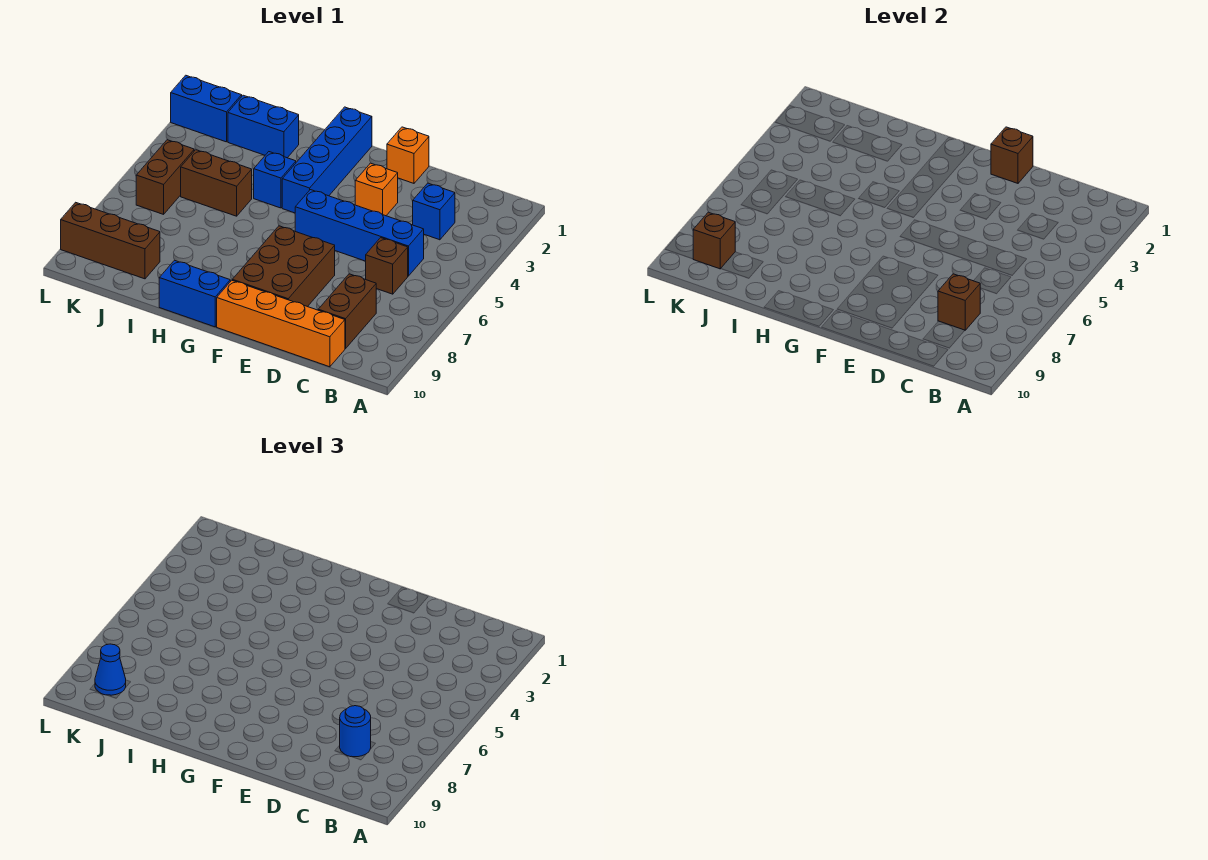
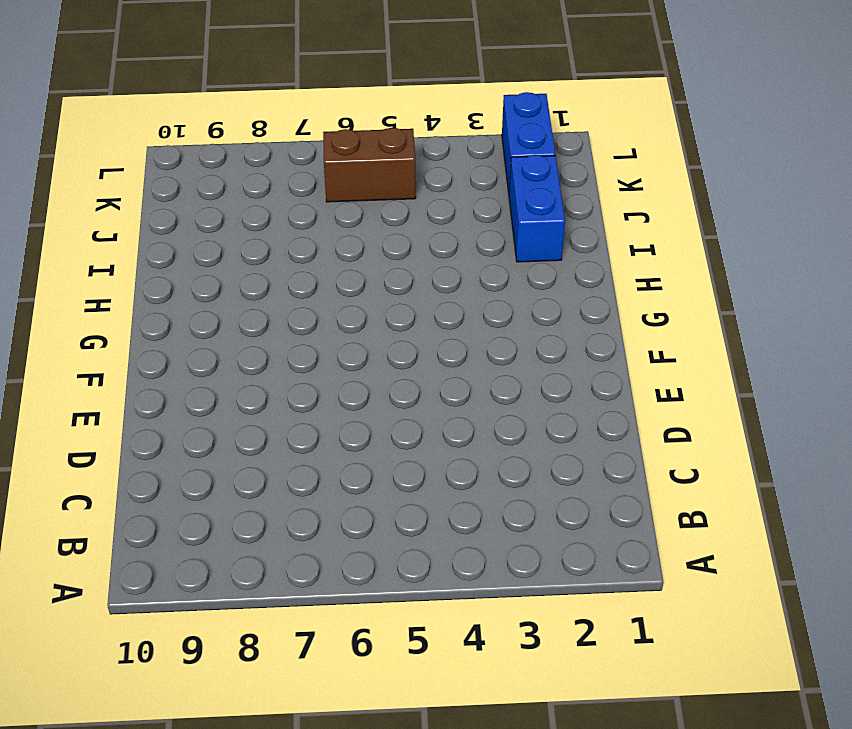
none -> blue brick C3 level 1
none -> blue brick C5:F5 level 1
none -> brown brick C6 level 1

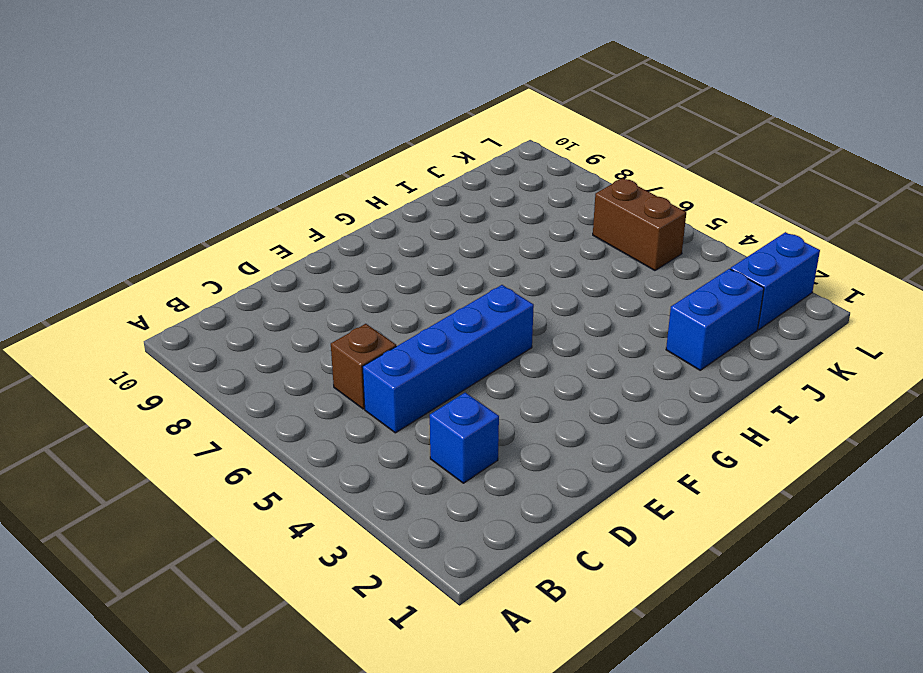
none -> brown brick C8:C9 level 1
none -> orange brick C10:F10 level 1
none -> orange brick E1 level 1

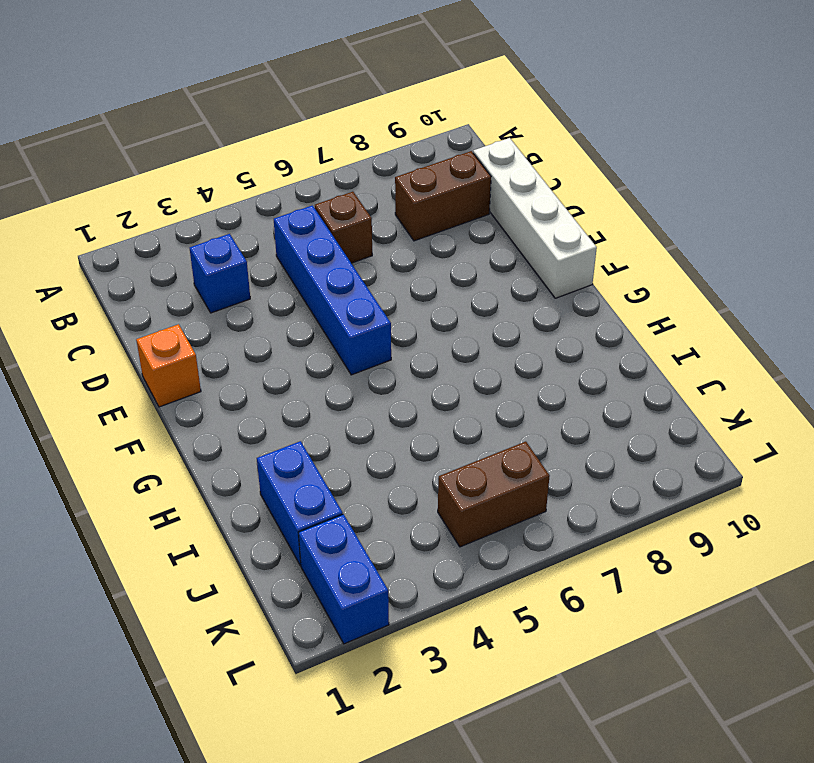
white brick C10:F10 level 1 -> orange brick C10:F10 level 1
none -> orange brick E3 level 1
none -> brown brick E7:F9 level 1
none -> blue brick G1:G4 level 1

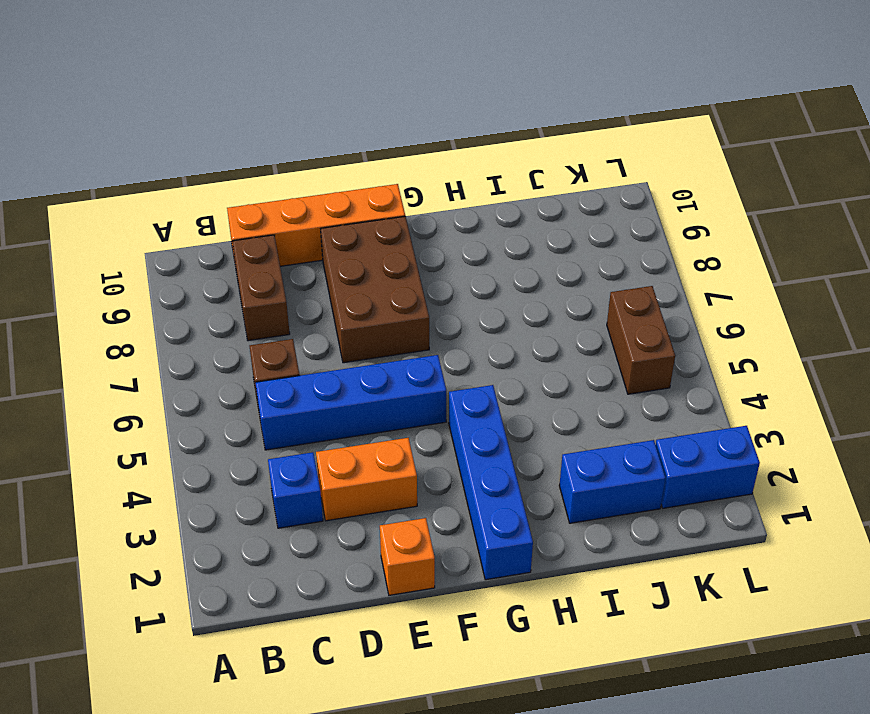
orange brick D3:E3 level 1 -> orange brick E3 level 1
none -> blue brick G10:H10 level 1
none -> blue brick H4 level 1
none -> brown brick I5:J5 level 1

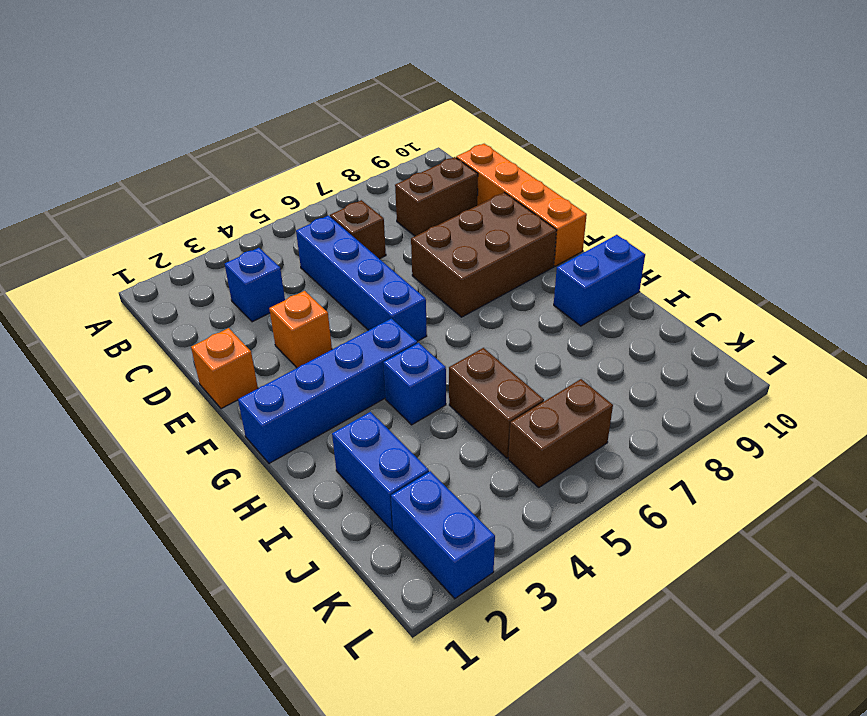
blue brick H9:H10 level 1 -> blue brick G10:H10 level 1
none -> brown brick J9:L9 level 1
none -> brown brick C8 level 2
none -> brown brick E1 level 2

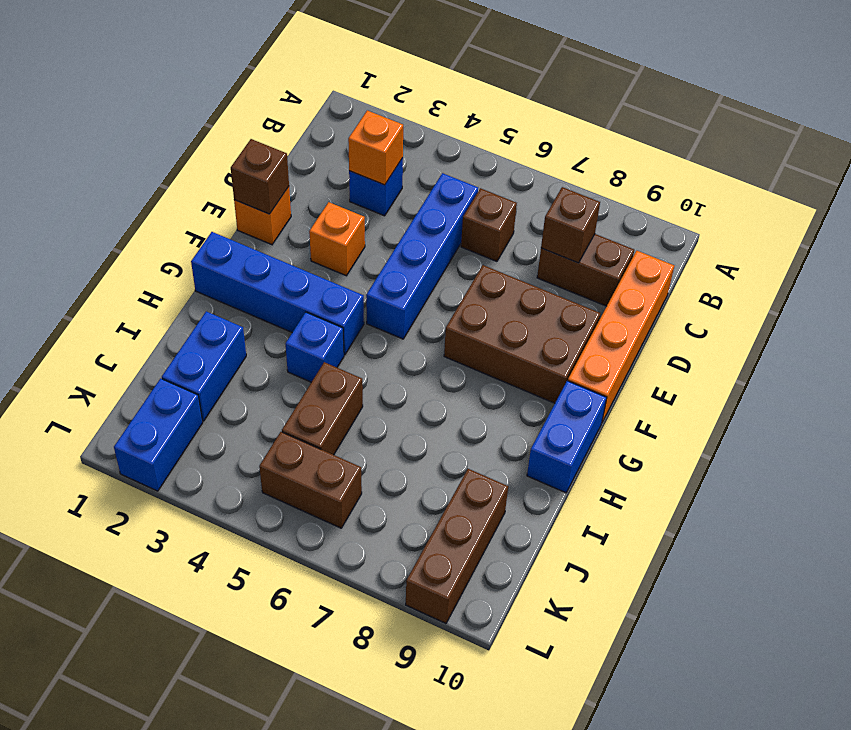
orange brick C3 level 2 -> none
none -> brown brick K9 level 2
none -> blue round brick C8 level 3
none -> blue cone K9 level 3

